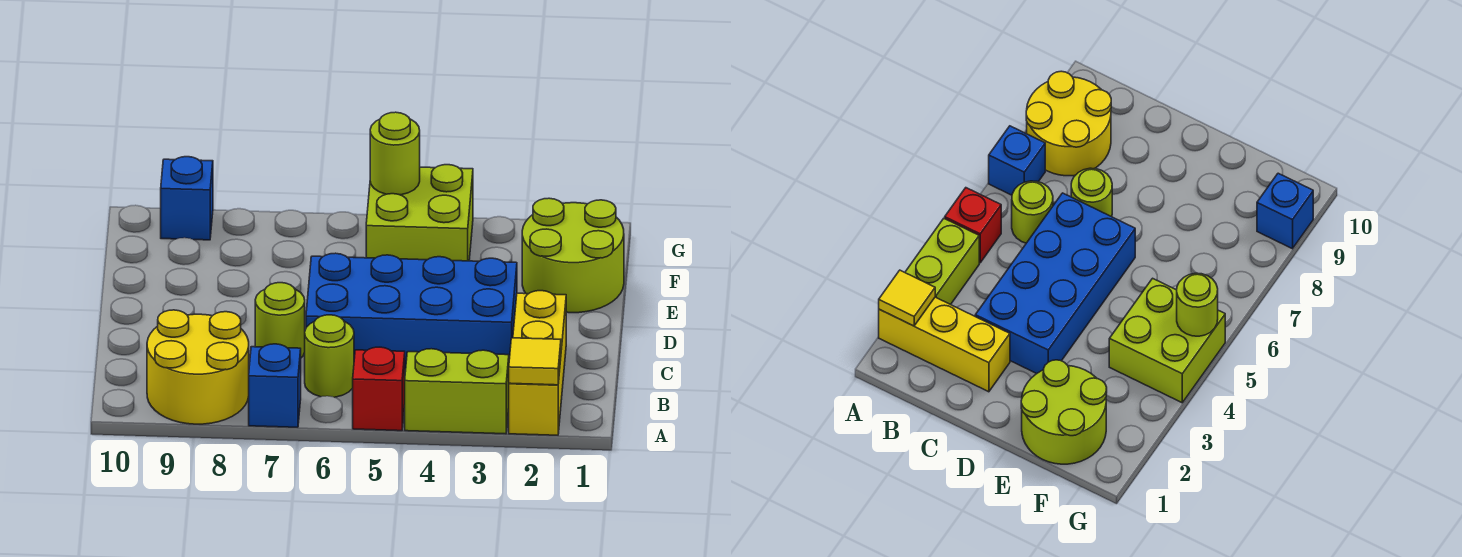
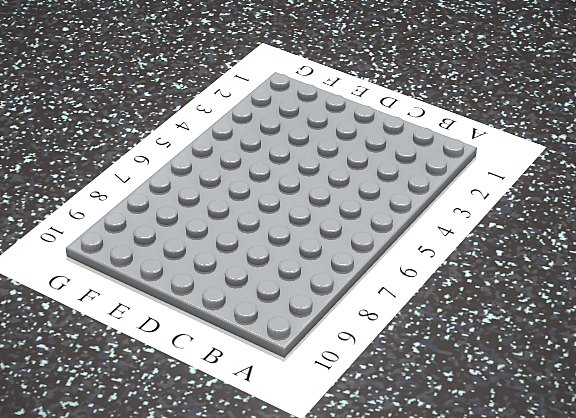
none -> yellow brick A2:C2 level 1
none -> lime brick A3:A4 level 1
none -> red brick A5 level 1

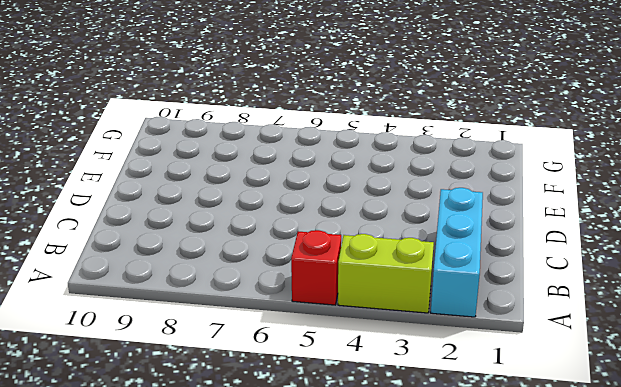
cyan brick A2:C2 level 1 -> yellow brick A2:C2 level 1
none -> blue brick A7 level 1
none -> yellow round brick A8:B9 level 1
none -> lime round brick B6 level 1

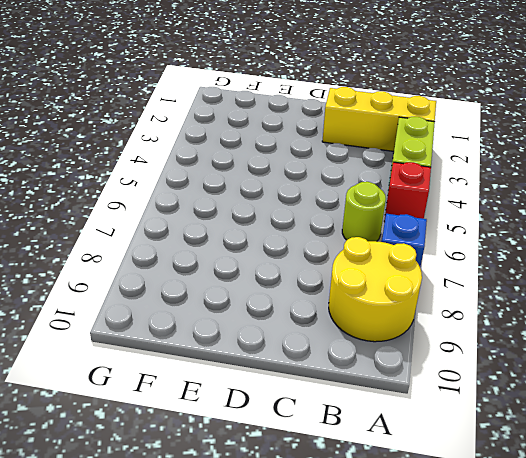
none -> blue brick C3:D6 level 1
none -> lime round brick C7 level 1
none -> lime round brick E1:F2 level 1

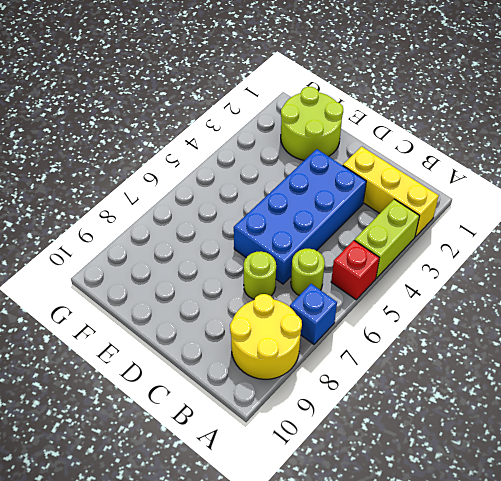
none -> lime brick F4:G5 level 1
none -> blue brick G9 level 1
none -> yellow tile A2 level 2

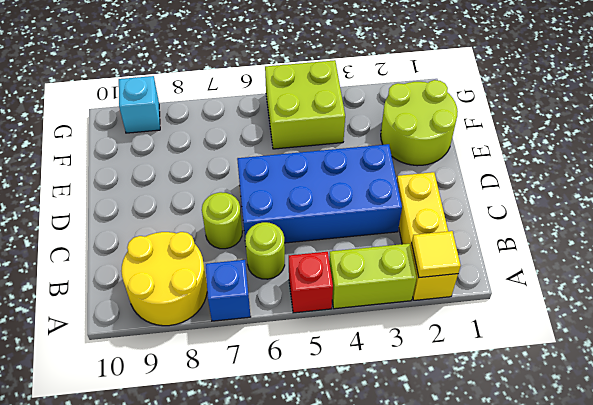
cyan brick G9 level 1 -> blue brick G9 level 1
none -> lime round brick G5 level 2

